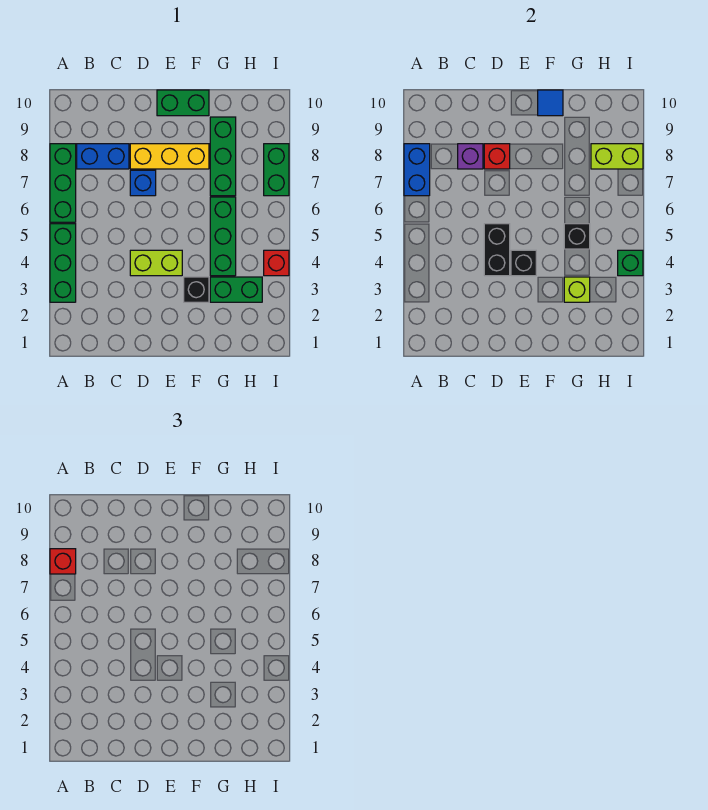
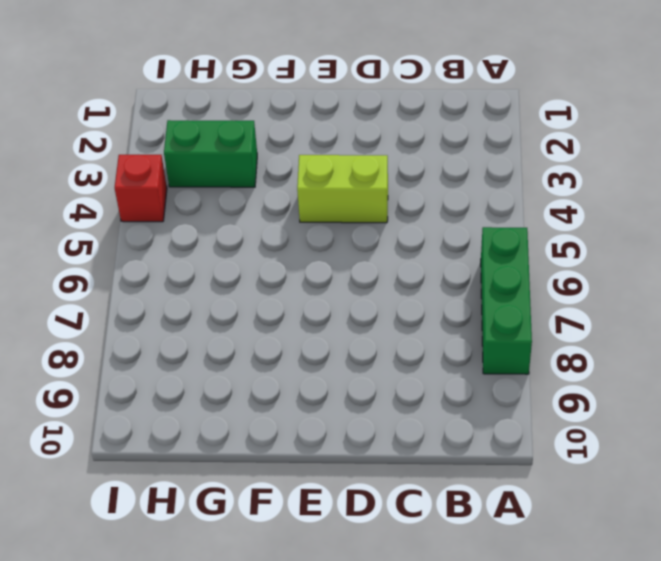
none -> green brick A3:A5 level 1
none -> blue brick B8:C8 level 1
none -> blue brick D7 level 1

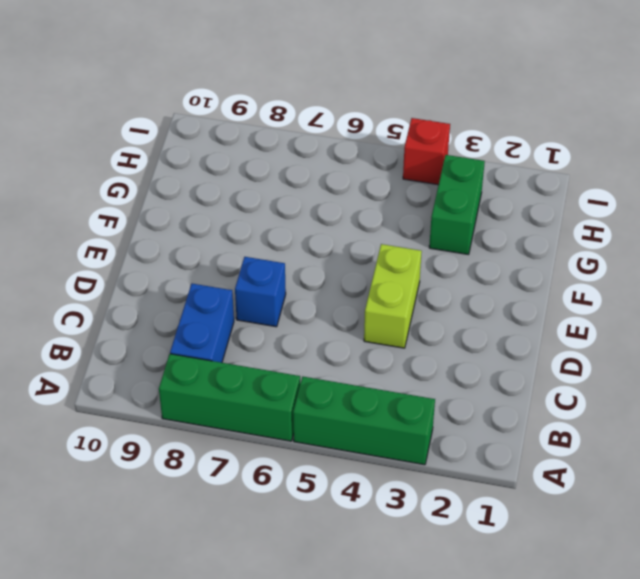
none -> yellow brick D8:F8 level 1
none -> green brick E10:F10 level 1
none -> black brick F3 level 1

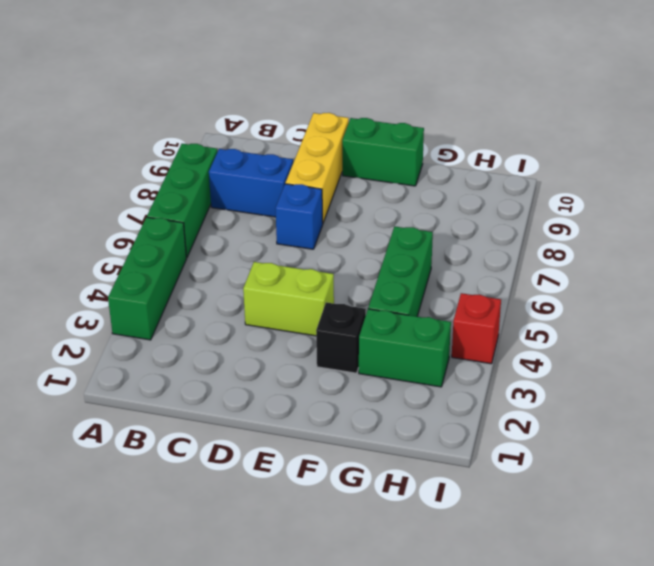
yellow brick D8:D10 level 1 -> yellow brick D8:F8 level 1
none -> green brick G7:G9 level 1
none -> green brick I7:I8 level 1
none -> blue brick A7:A8 level 2

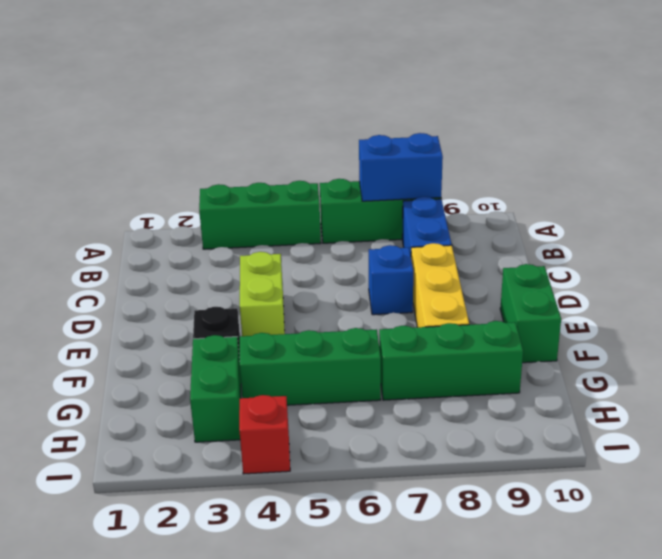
none -> green brick I7:I8 level 1
none -> purple brick C8 level 2
none -> black brick D4:D5 level 2

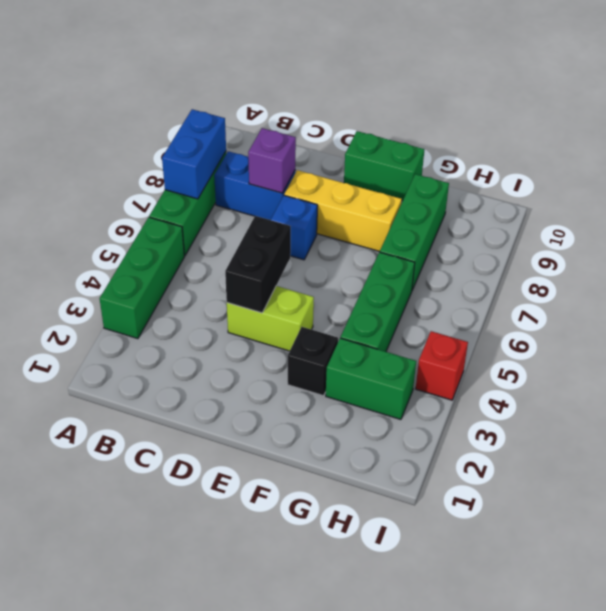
none -> green brick I7:I8 level 1
none -> red brick D8 level 2
none -> black brick E4 level 2

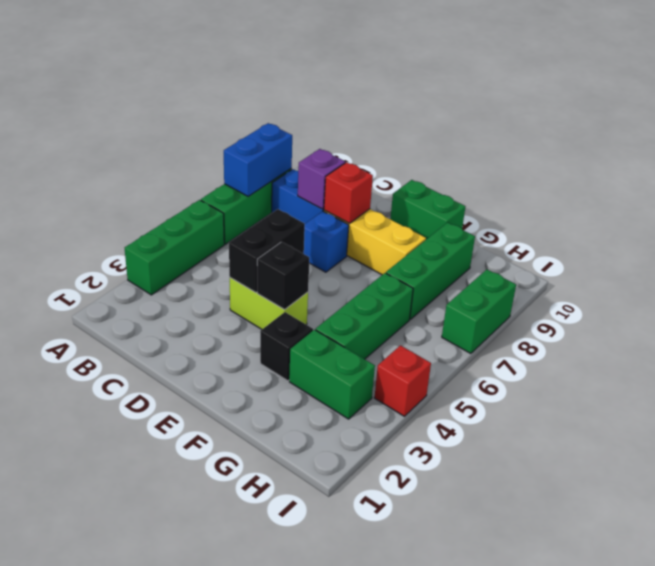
none -> blue tile F10 level 2
none -> lime brick G3 level 2
none -> black brick G5 level 2

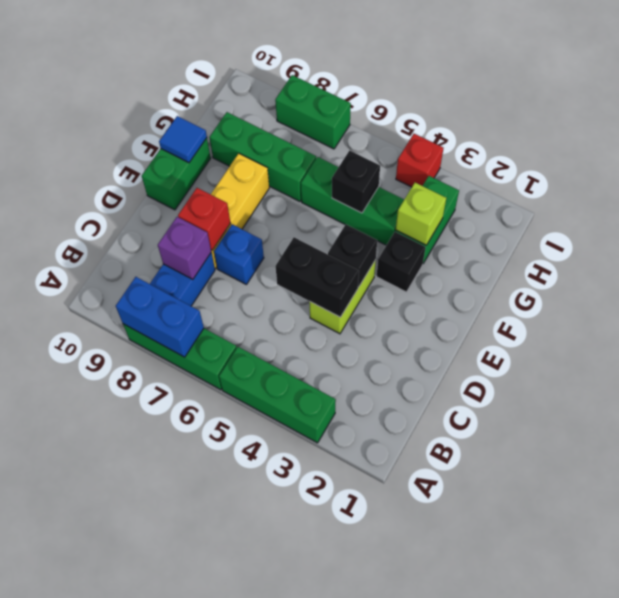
none -> lime brick H8:I8 level 2
none -> green brick I4 level 2
none -> red brick A8 level 3

